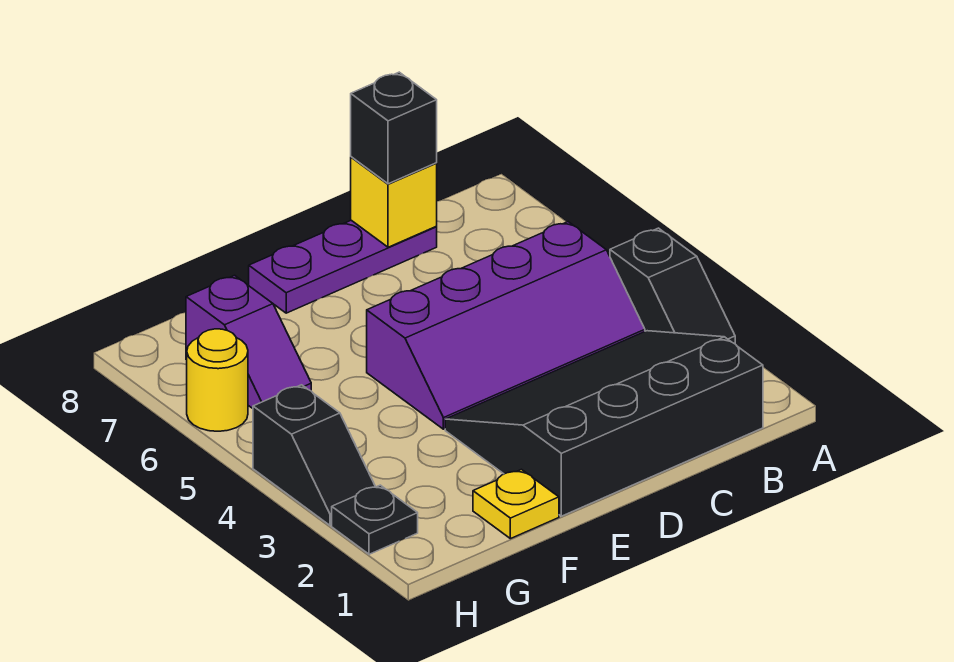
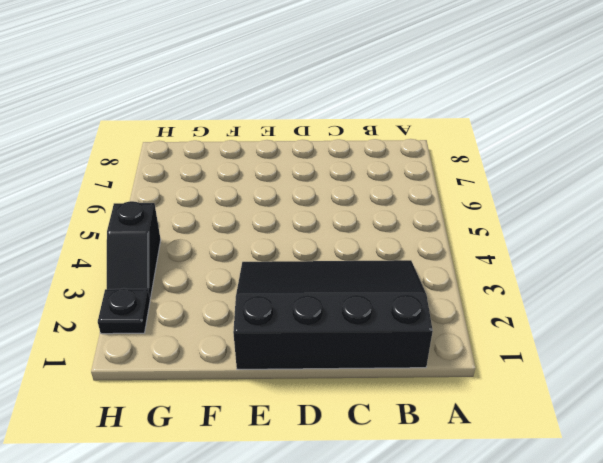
none -> black slope A3:A4 level 1 top 4
none -> purple slope B4:E5 level 1 top 5

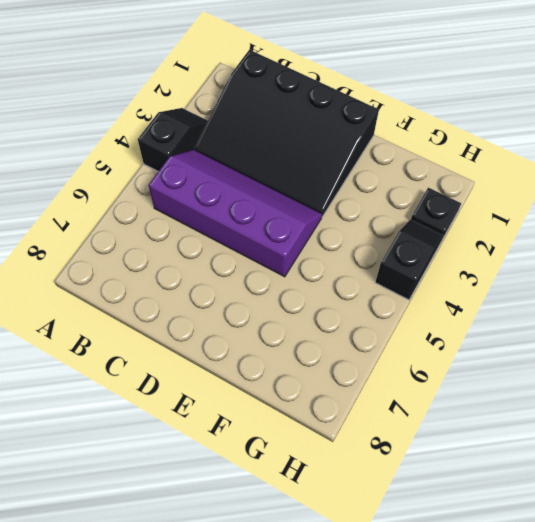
none -> purple plate C8:E8 level 1
none -> yellow plate F1 level 1

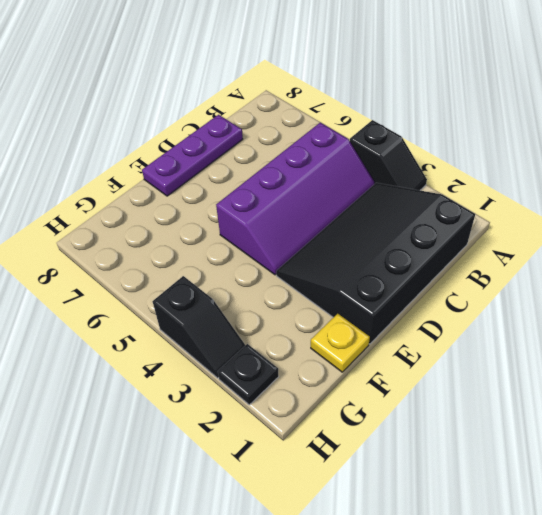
none -> purple slope G6:G7 level 1 top 7
none -> yellow round brick H6 level 1

